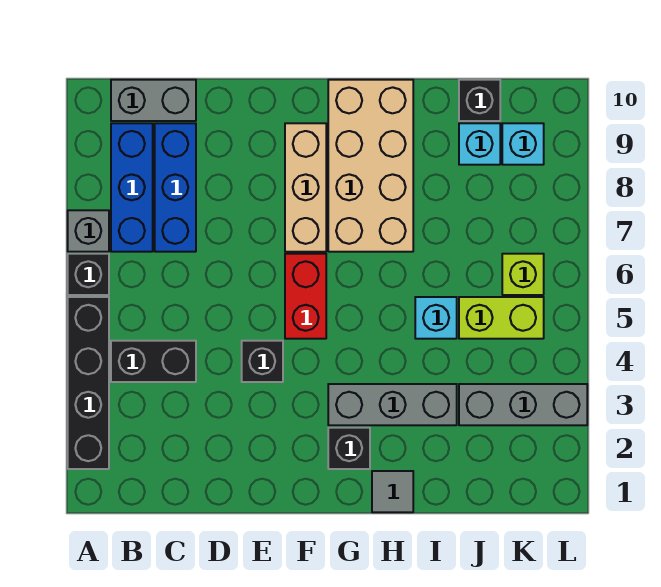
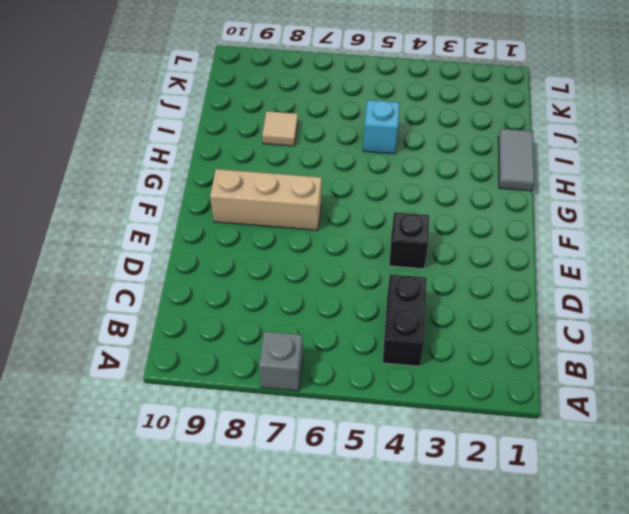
grey tile H1:I1 level 1 -> grey tile H1 level 1
tan tile I8 level 1 -> none
none -> black brick A2:A5 level 1
none -> black brick A6 level 1
none -> blue brick B7:B9 level 1

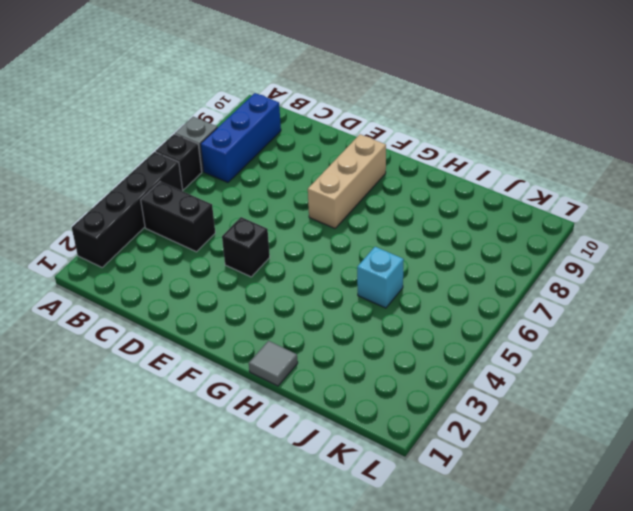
none -> grey brick B10:C10 level 1
none -> blue brick C7:C9 level 1
none -> red brick F5:F6 level 1

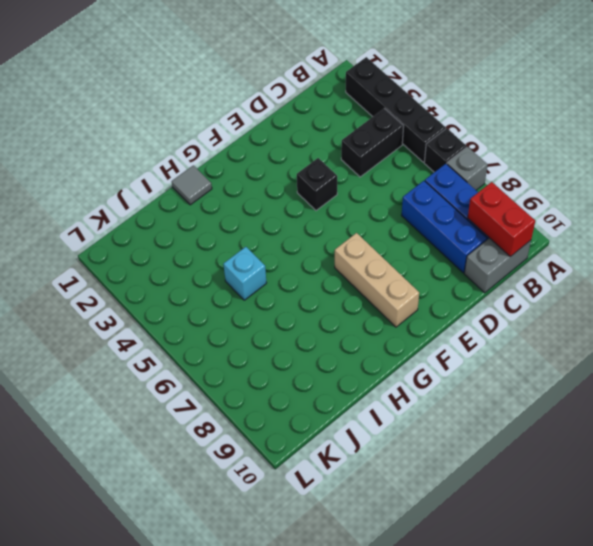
red brick B9:B10 level 2 -> red brick F5:F6 level 1
none -> black brick G2 level 1
none -> grey brick G3:I3 level 1
none -> tan brick G7:H10 level 1

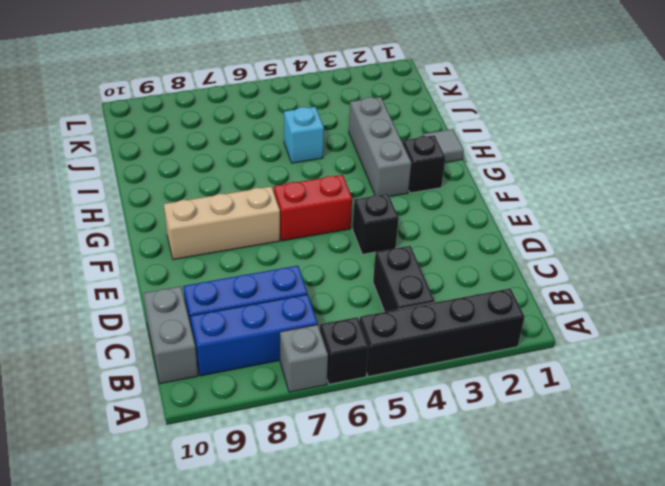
none -> tan brick G7:H10 level 1
none -> grey brick J3:L3 level 1
none -> lime brick J5:K5 level 1

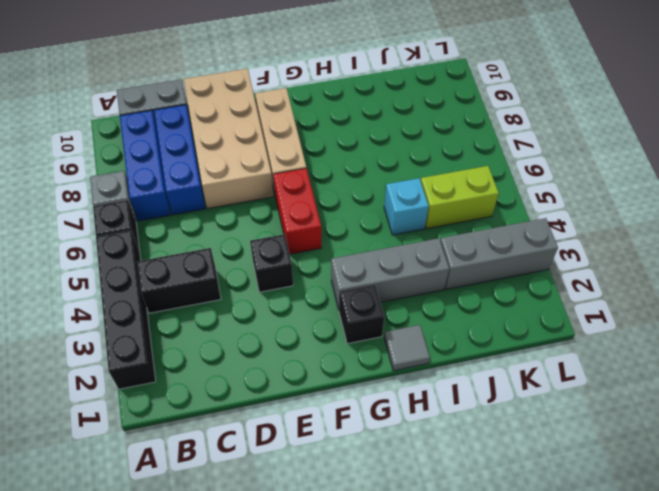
tan brick D7:E10 level 1 -> tan brick G7:H10 level 1
none -> cyan brick J9 level 1
none -> black brick J10 level 1
none -> lime brick K6 level 1

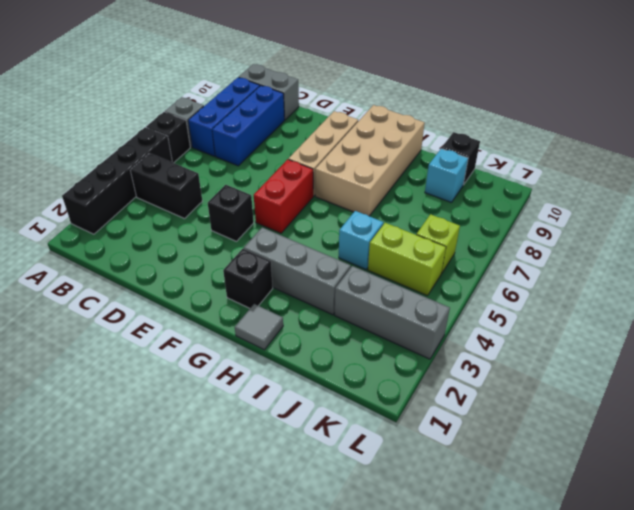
none -> cyan brick K9 level 1

